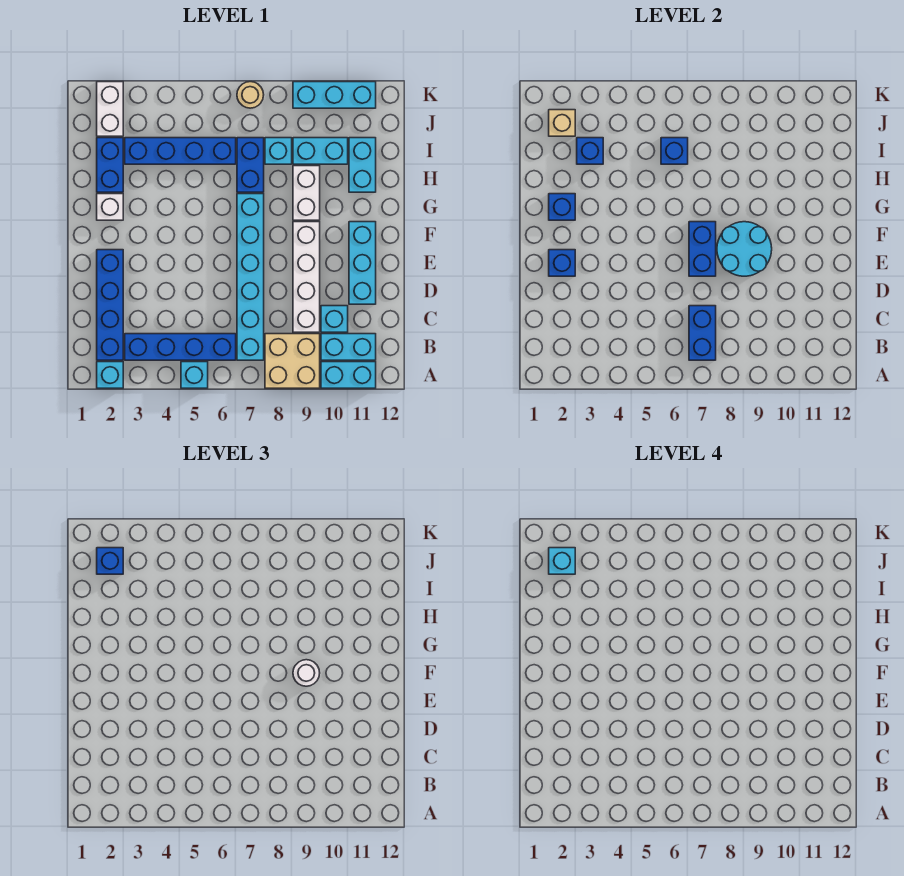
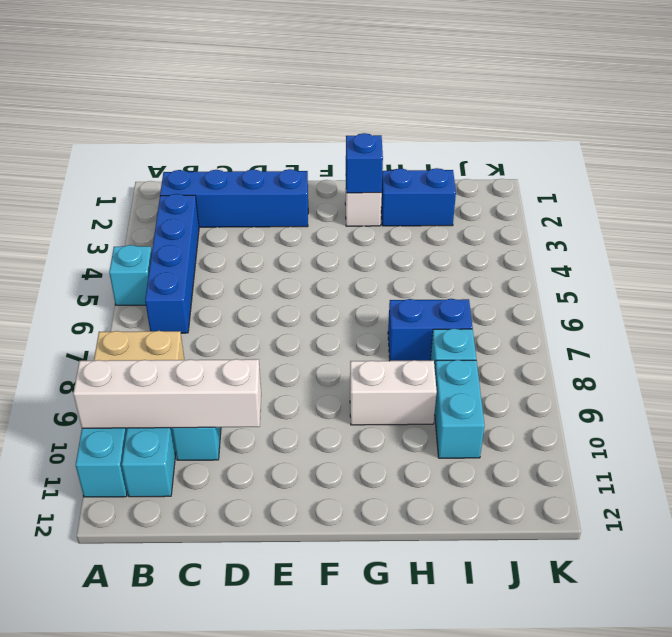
white brick A10:D10 level 2 -> white brick C9:F9 level 1
none -> cyan brick A2 level 1
none -> cyan brick B7:G7 level 1
none -> cyan brick D11:F11 level 1
none -> cyan brick H11:I11 level 1

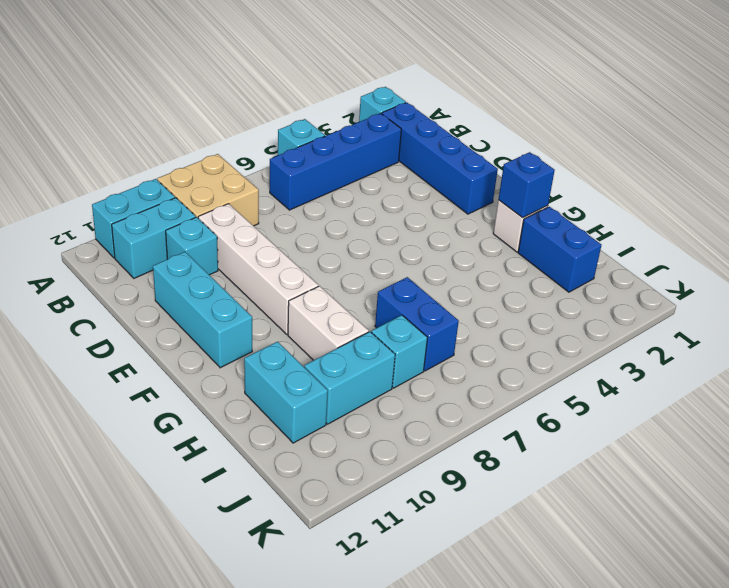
none -> cyan brick B7:G7 level 1
none -> blue brick I3:I6 level 1
none -> white brick J2:K2 level 1
none -> tan round brick K7 level 1

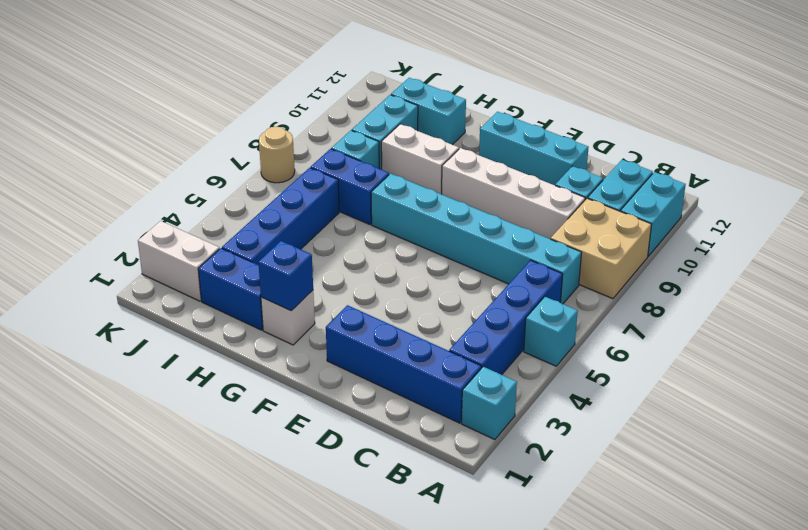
none -> cyan brick K9:K11 level 1
none -> blue brick B7:C7 level 2
none -> blue brick E2 level 2
none -> blue brick E7:F7 level 2

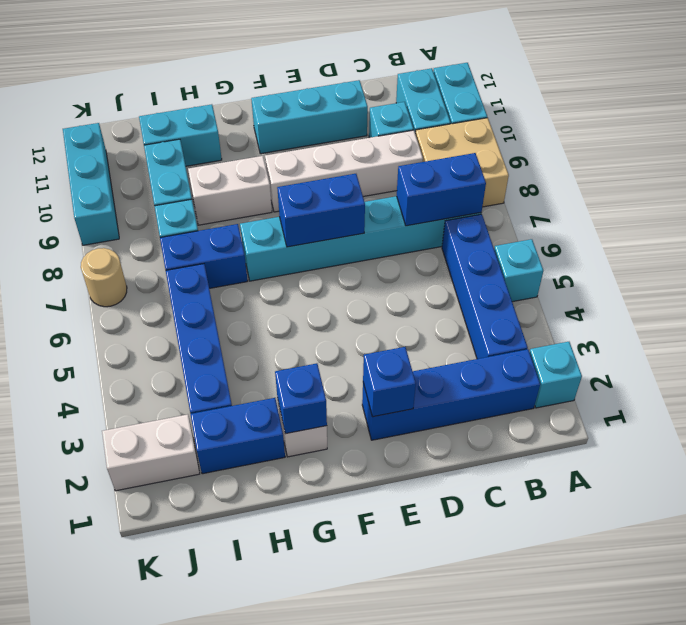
none -> cyan round brick E8:F9 level 2
none -> blue brick I3 level 2
none -> blue brick I6 level 2
none -> tan brick J2 level 2

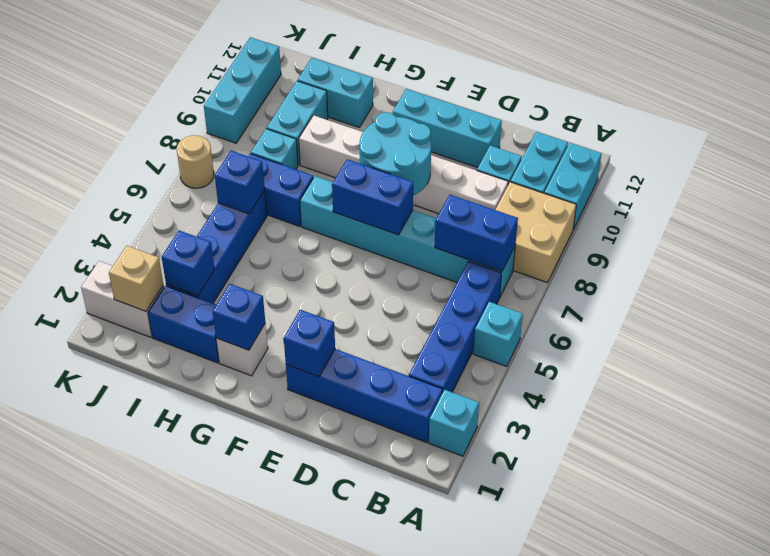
none -> white round brick F9 level 3
none -> blue brick J2 level 3
none -> cyan brick J2 level 4

